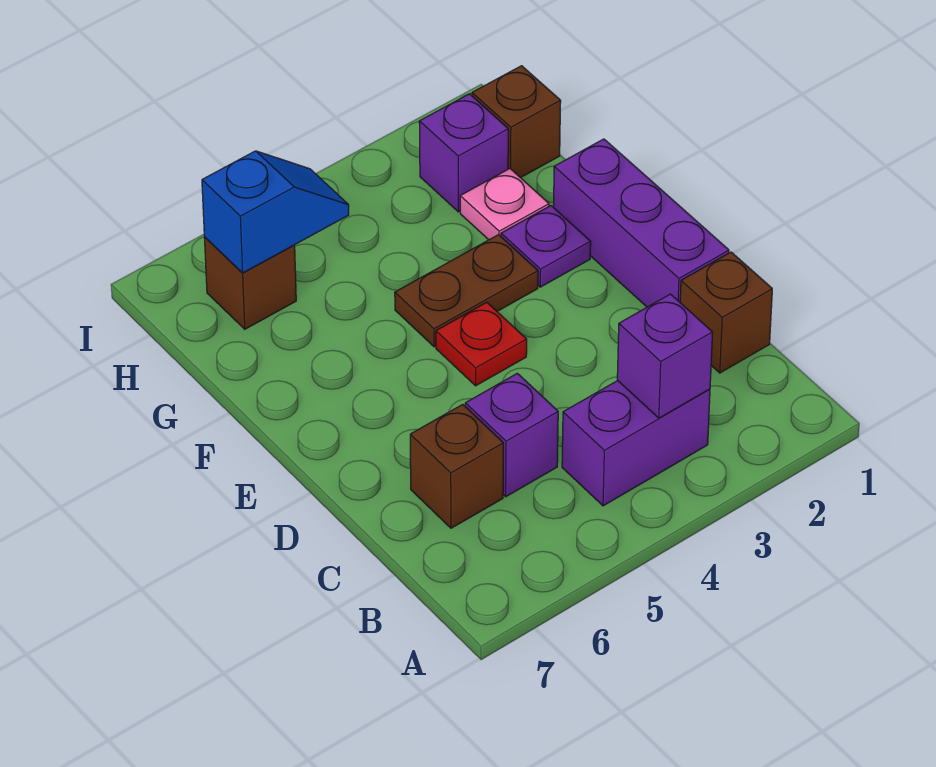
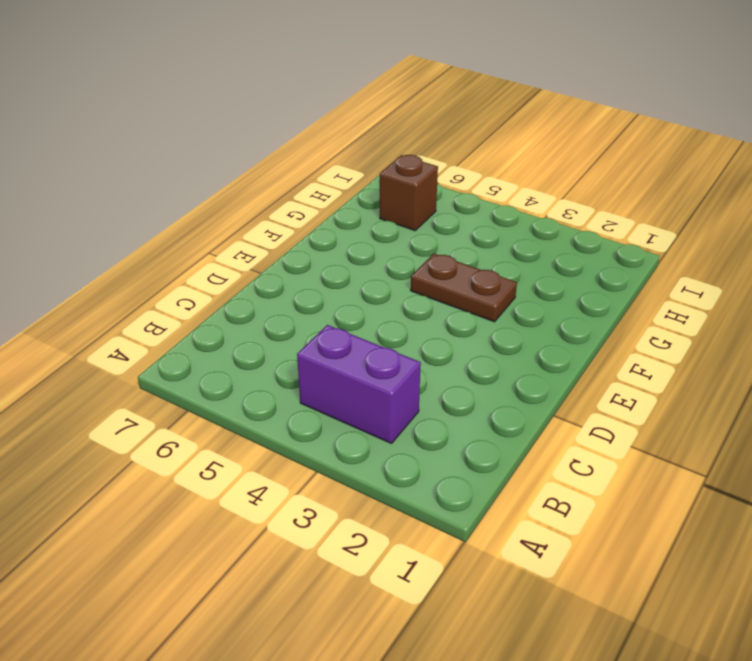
none -> brown brick C1 level 1
none -> purple brick C5 level 1
none -> brown brick C6 level 1

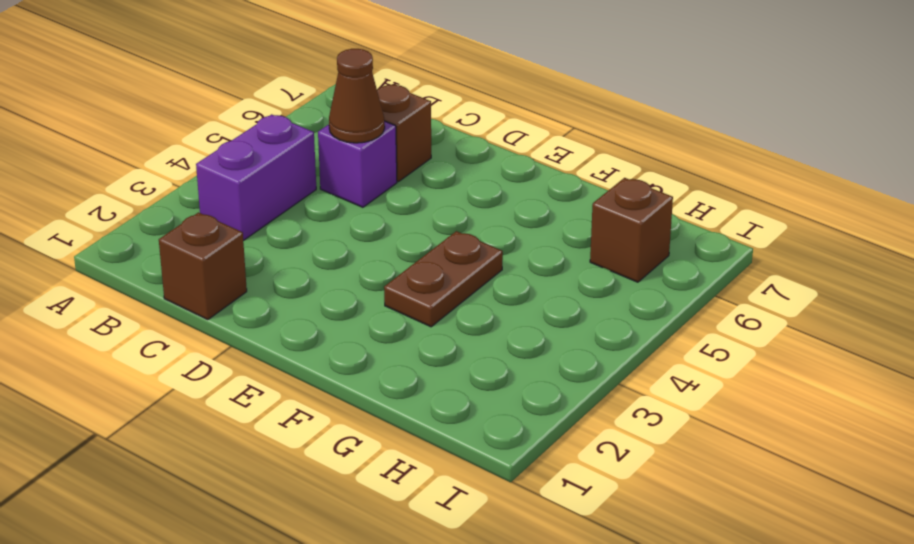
brown cone C5 level 2 -> none
none -> purple brick D1:F1 level 1
none -> red plate E4 level 1
none -> purple plate F2 level 1

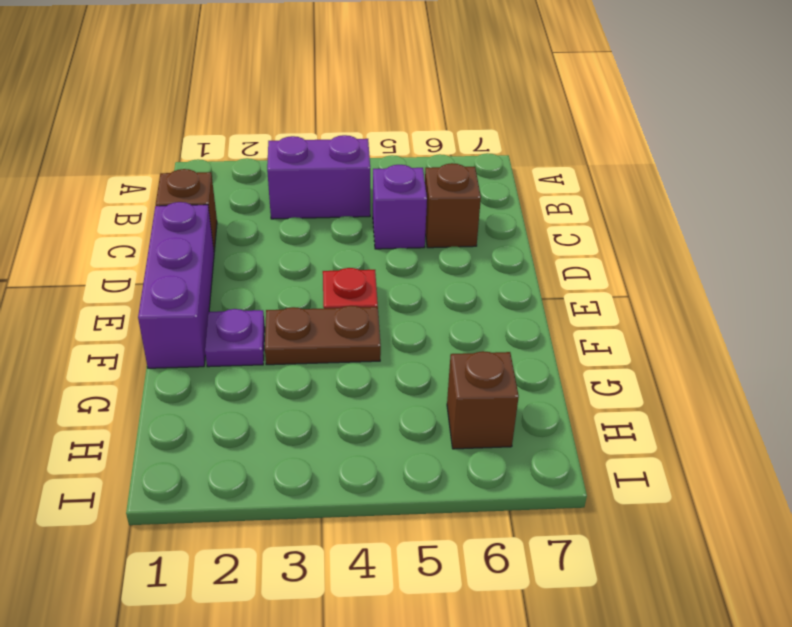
none -> pink plate G2 level 1
none -> brown brick H1 level 1
none -> purple brick H2 level 1

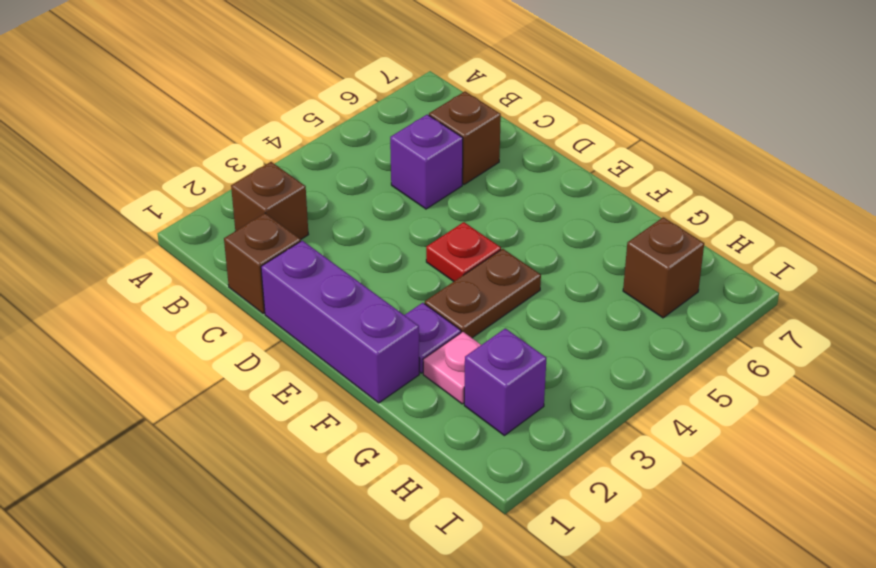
brown brick B2 level 1 -> brown brick H1 level 1
none -> purple brick B3:B4 level 1
none -> purple brick B3 level 2
none -> blue slope H5:H6 level 2 top 6

